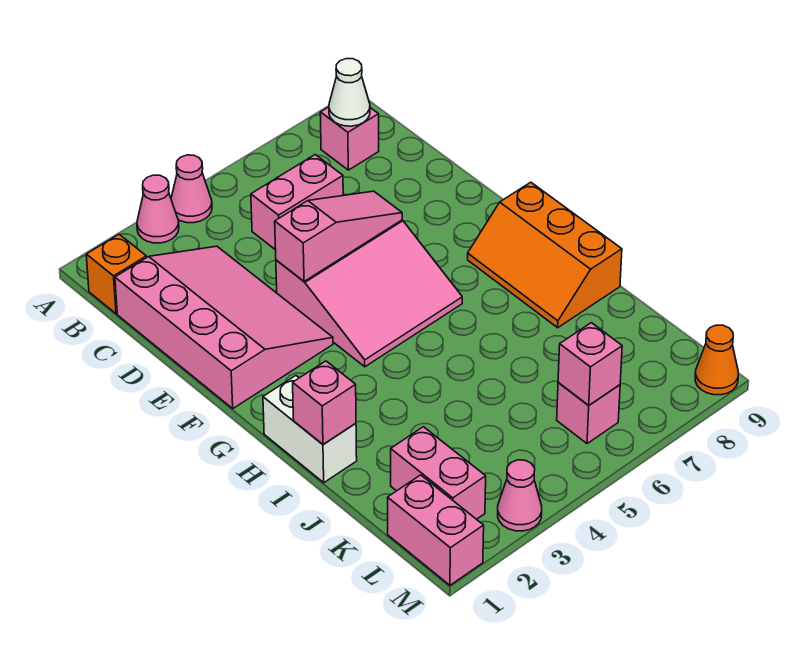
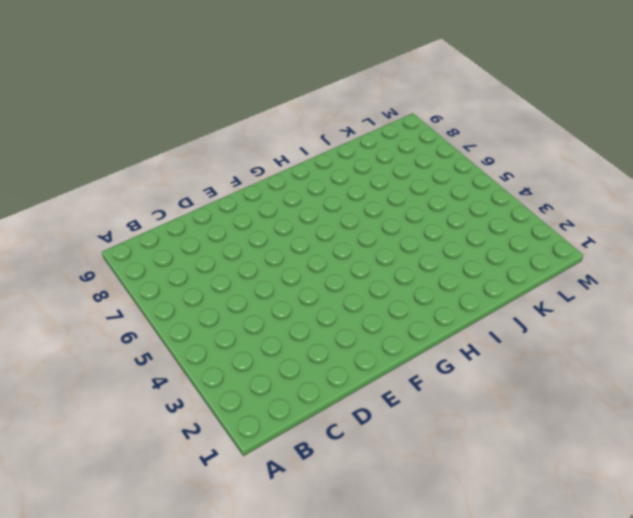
none -> pink cone A3 level 1
none -> pink cone A4 level 1
none -> orange brick B1 level 1

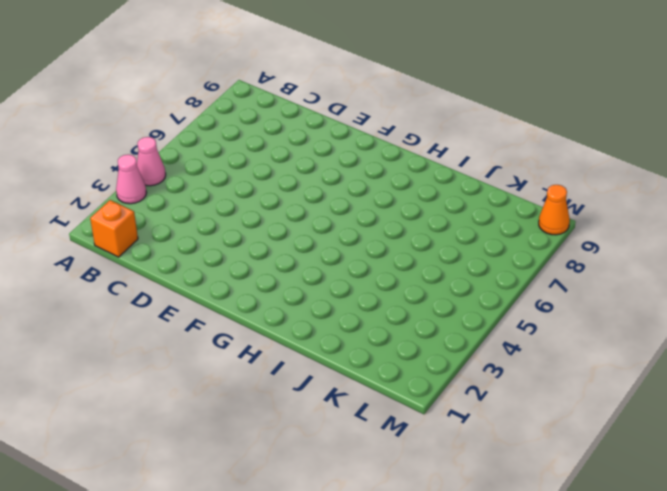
none -> pink brick B8 level 1
none -> pink slope C1:F3 level 1 top 1
none -> pink brick C5:C6 level 1

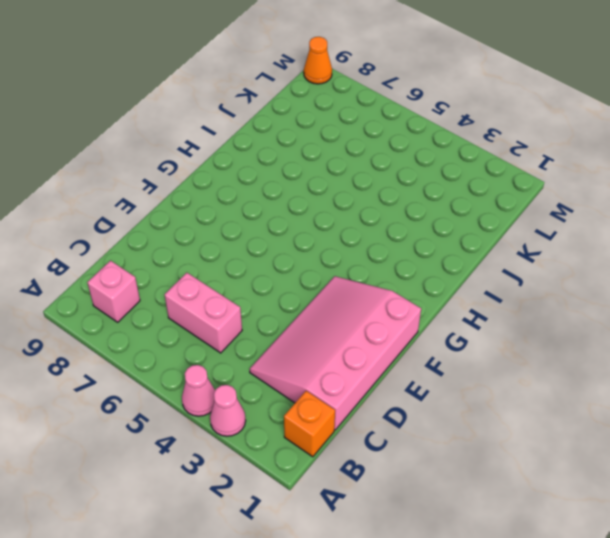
none -> pink slope E4:G6 level 1 top E
none -> orange slope G8:I9 level 1 top 9
none -> white brick H1:I1 level 1

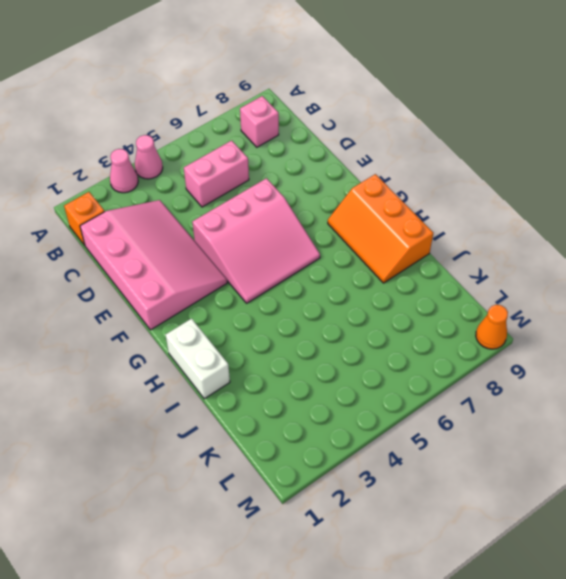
none -> pink brick K2:L2 level 1
none -> pink brick L1:M1 level 1
none -> pink brick L6 level 1

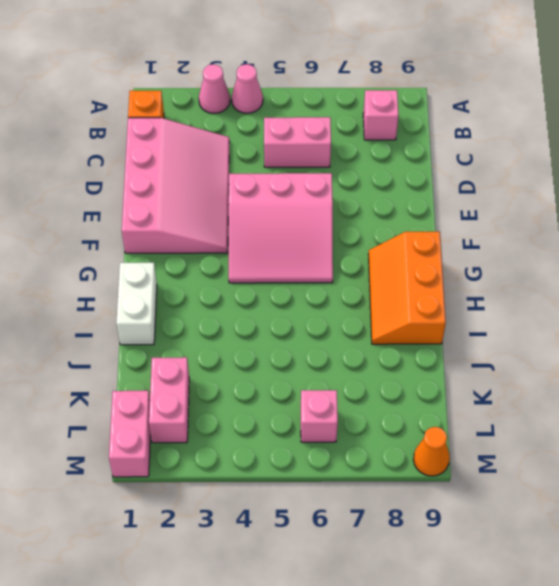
none -> pink cone M3 level 1
none -> white cone B8 level 2
none -> pink slope E4:E6 level 2 top 4

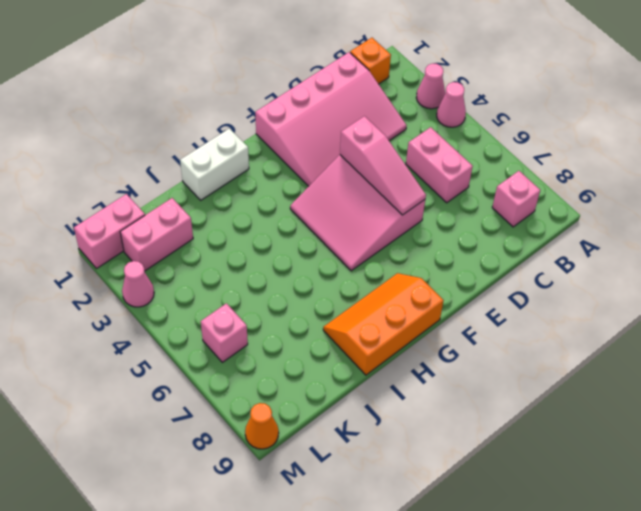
none -> white cone B8 level 2
none -> pink brick I1 level 2
none -> pink brick L6 level 2

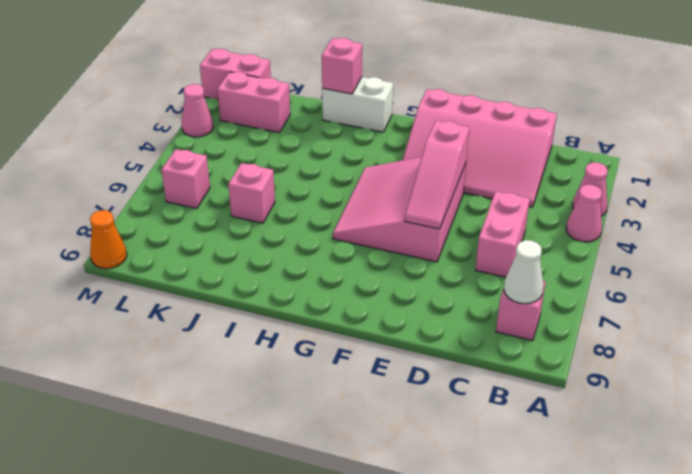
pink brick J6 level 1 -> pink brick L6 level 2
none -> orange brick B1 level 1
none -> orange slope G8:I9 level 1 top 9

